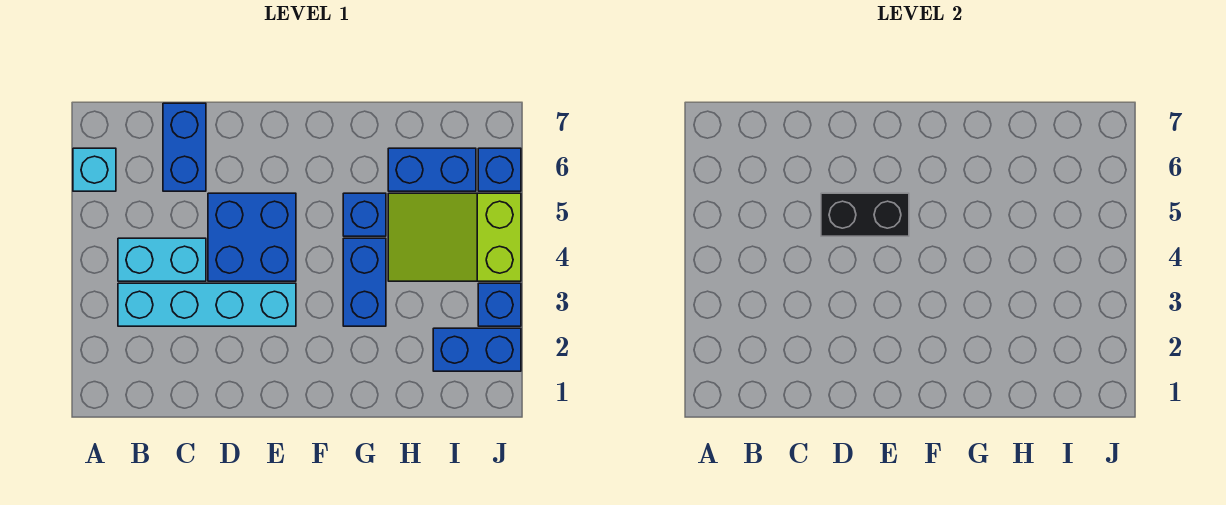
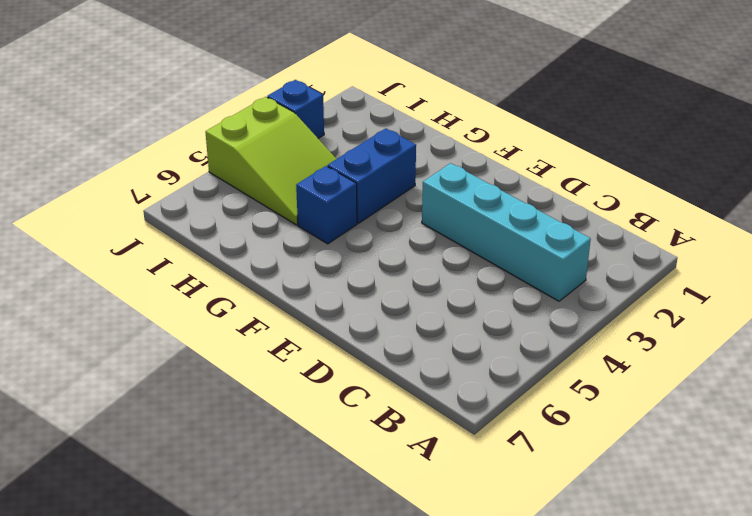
none -> cyan brick A6 level 1
none -> cyan brick B4:C4 level 1
none -> blue brick C6:C7 level 1

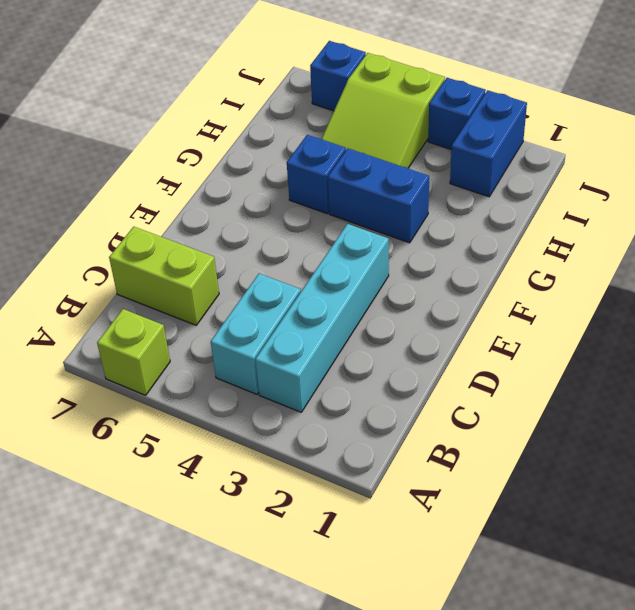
lime brick A6 level 1 -> cyan brick A6 level 1
lime brick C6:C7 level 1 -> blue brick C6:C7 level 1
none -> blue brick D4:E5 level 1
none -> blue brick H6:I6 level 1
none -> black brick D5:E5 level 2

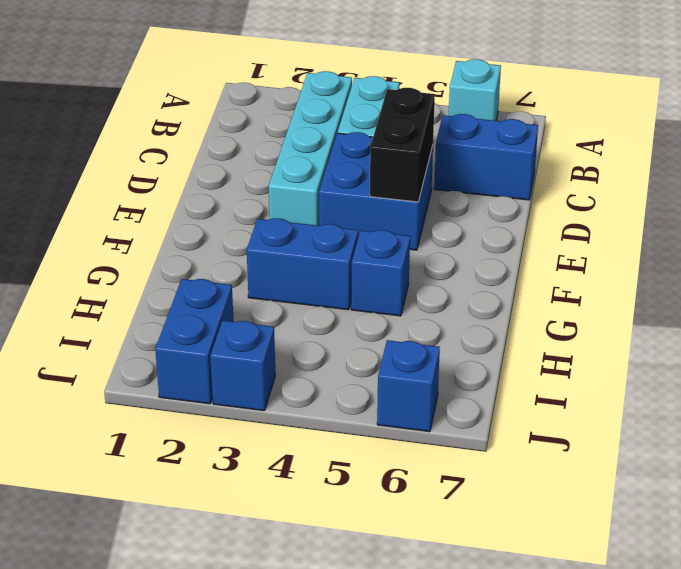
none -> lime slope H4:J5 level 1 top J
none -> blue brick H6:I6 level 1

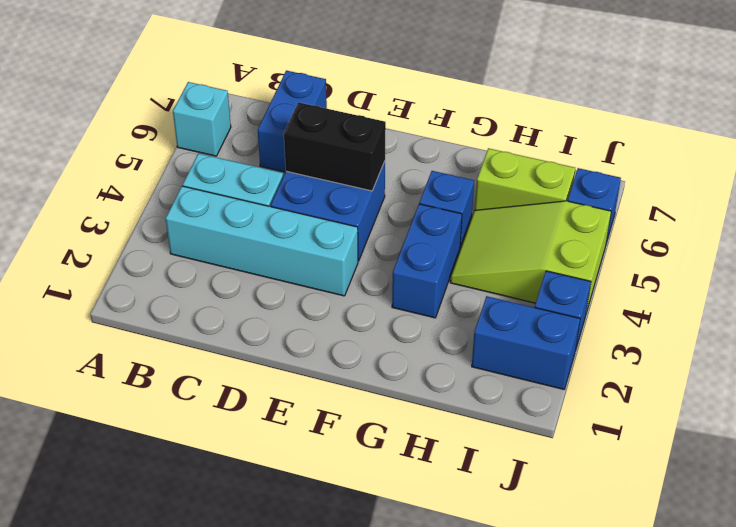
lime brick H6:I6 level 1 -> blue brick H6:I6 level 1

